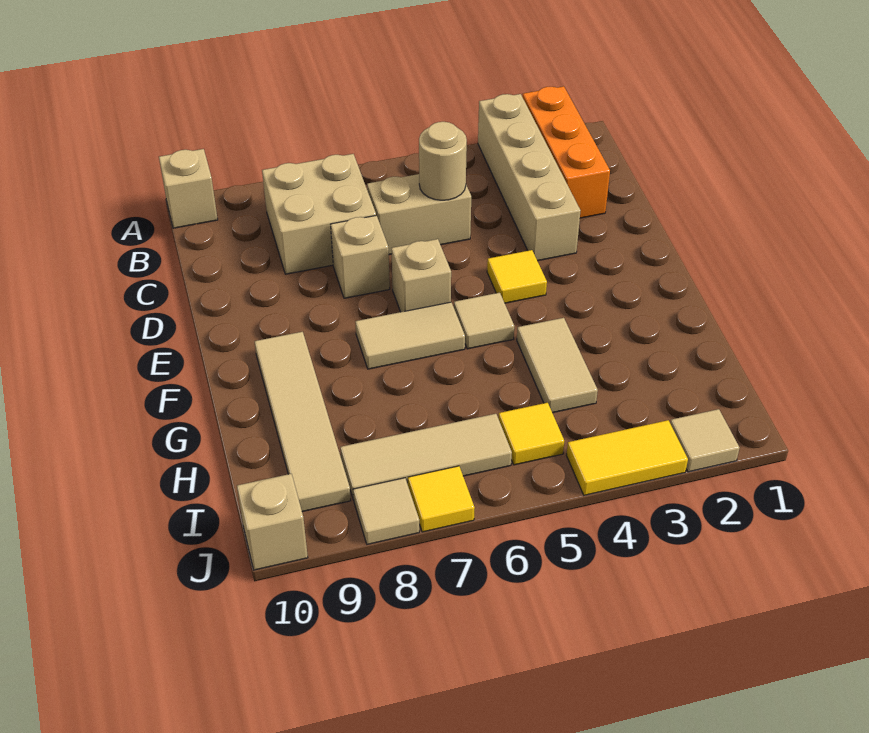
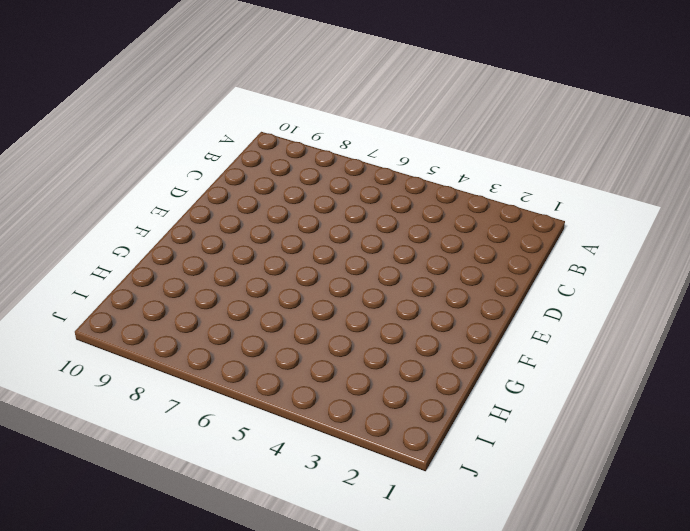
none -> orange brick A2:C2 level 1
none -> tan brick A3:D3 level 1
none -> tan brick A10 level 1

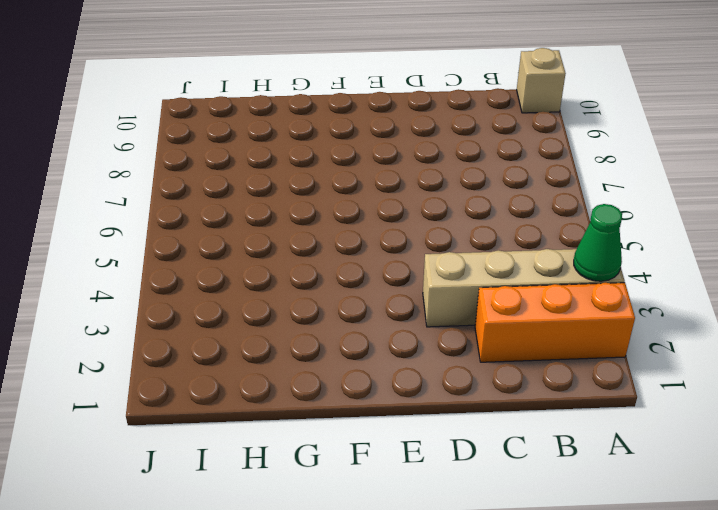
green cone A3 level 2 -> none
none -> tan brick B7:C8 level 1
none -> tan brick C5:C6 level 1
none -> tan brick D7 level 1

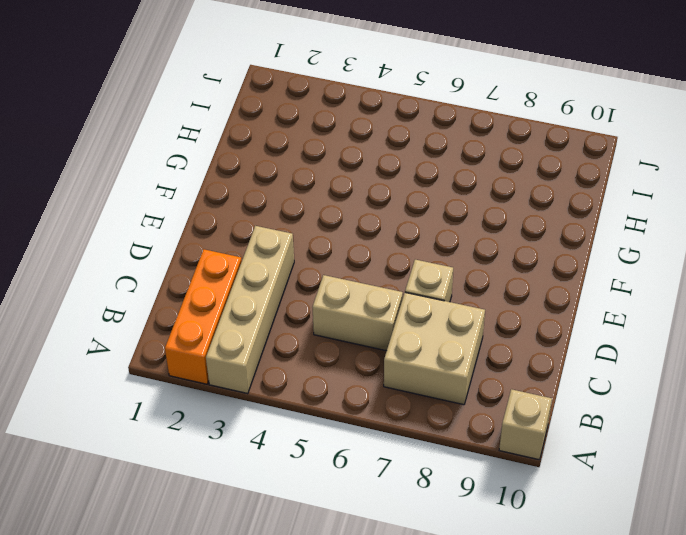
none -> yellow tile E4 level 1
none -> tan brick E6 level 1
none -> tan tile F5 level 1

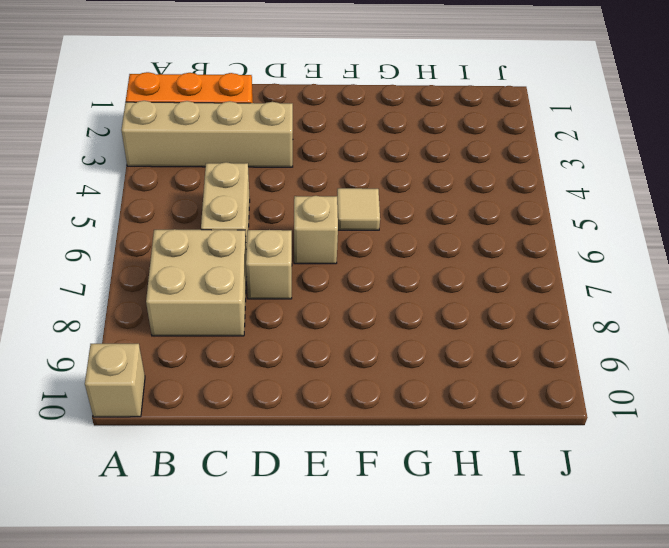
none -> yellow tile E4 level 1
none -> tan tile F6:F7 level 1
none -> tan tile F9:I9 level 1

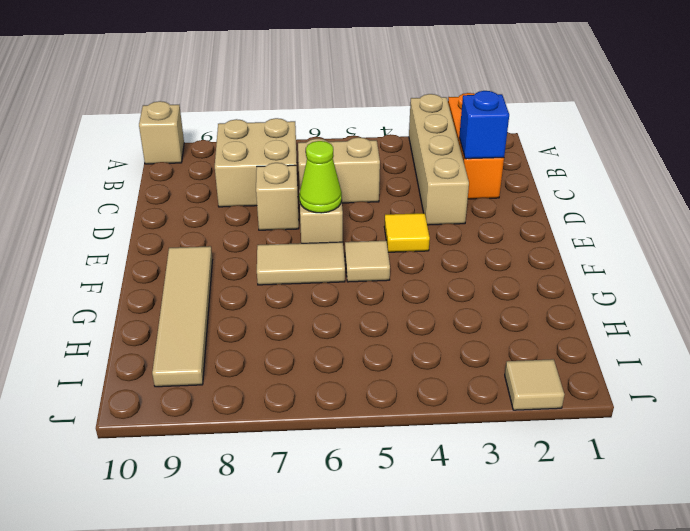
blue brick C2 level 2 -> none
lime cone E6 level 2 -> none
none -> tan tile G4:H4 level 1
none -> yellow tile I5 level 1
none -> tan tile I6:I8 level 1

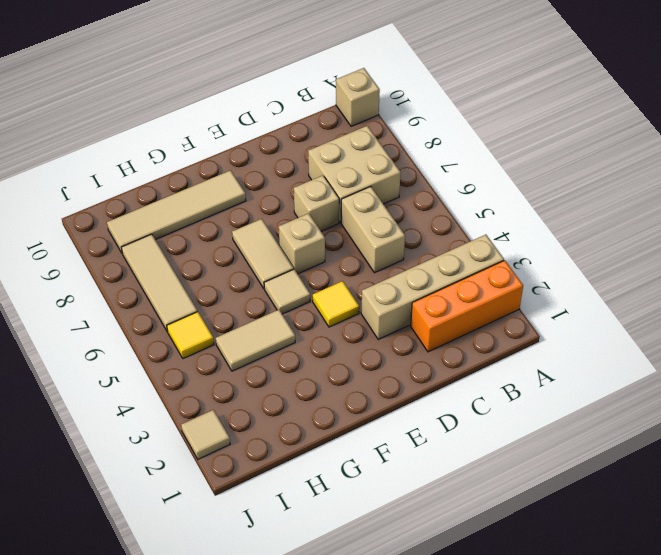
none -> yellow tile J3:J4 level 1
none -> yellow tile J7 level 1
none -> tan tile J8 level 1

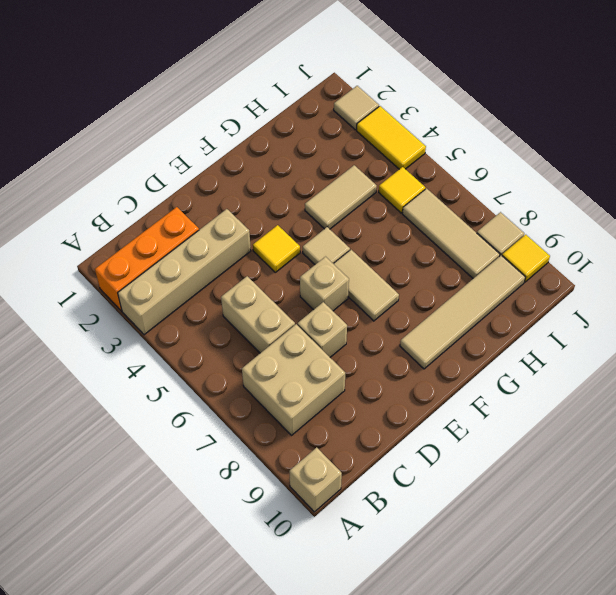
yellow tile J9 level 1 -> yellow tile J7 level 1
none -> tan brick J10 level 1
none -> tan round brick C5 level 2

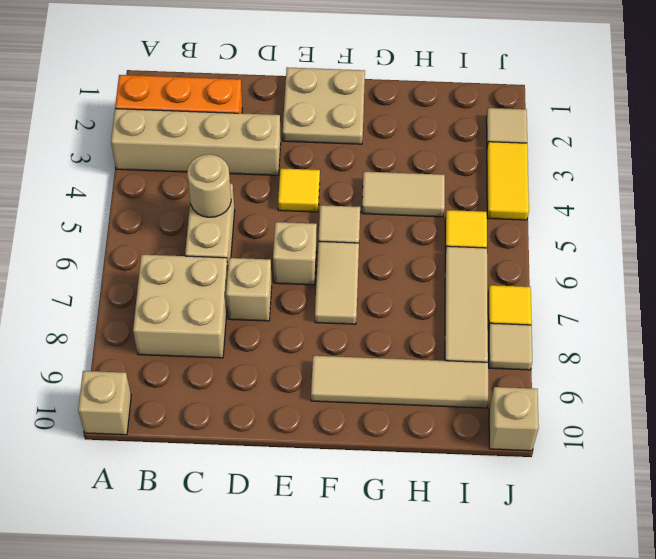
tan plate E1:F2 level 1 -> none

